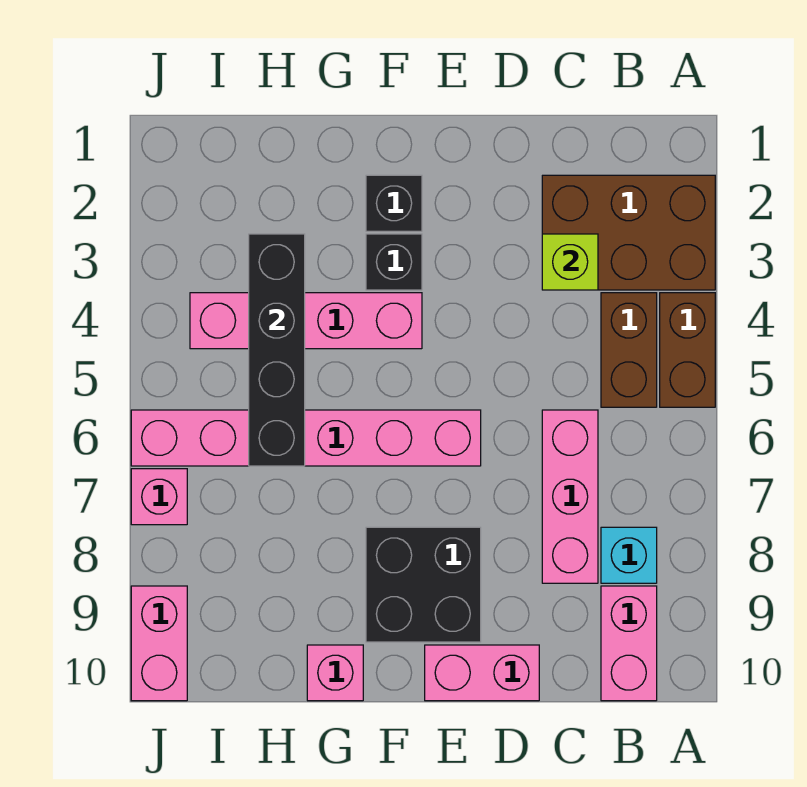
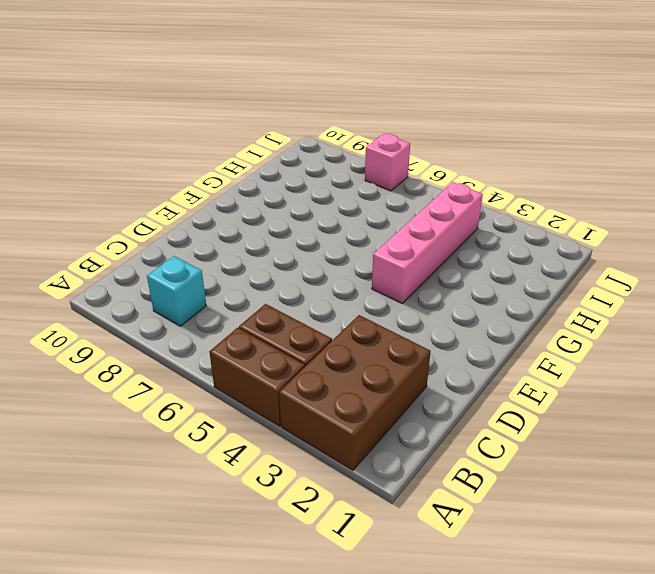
none -> pink brick B9:B10 level 1
none -> pink brick C6:C8 level 1
none -> pink brick D10:E10 level 1

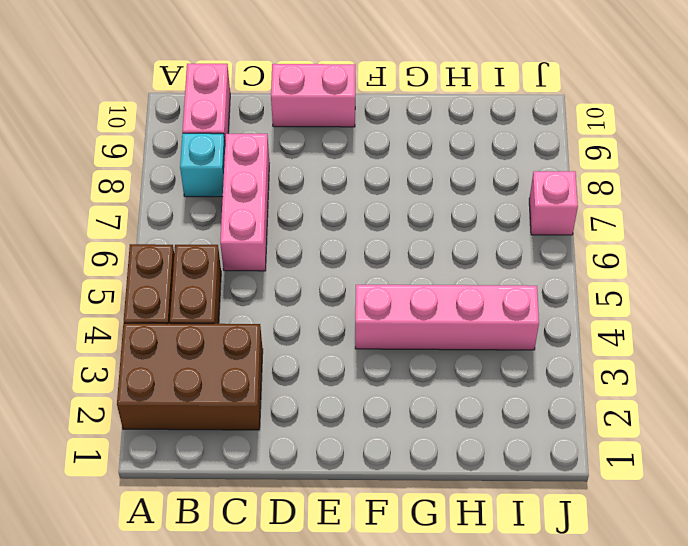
none -> pink brick E6:J6 level 1
none -> black brick E8:F9 level 1
none -> black brick F2 level 1

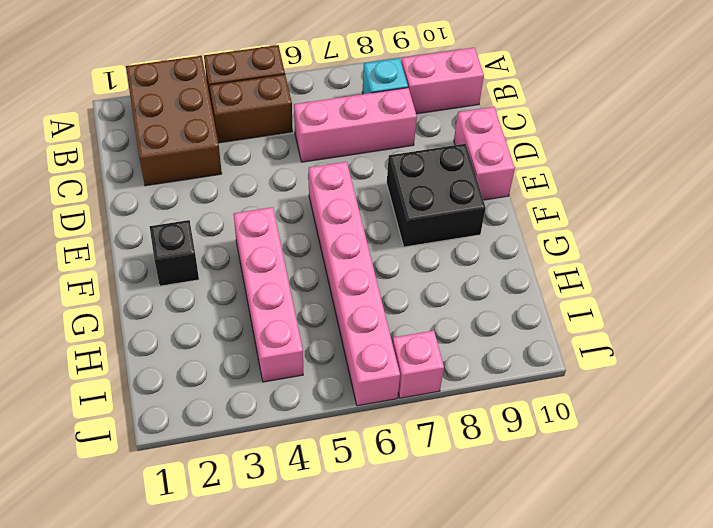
none -> black brick F3 level 1
none -> pink brick G10 level 1
none -> pink brick J9:J10 level 1

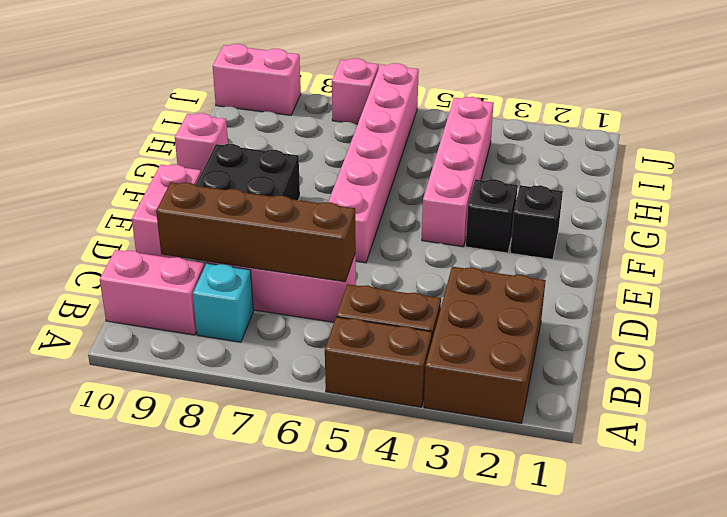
brown brick C6:C9 level 2 -> none
none -> lime brick C3 level 2
none -> black brick H3:H6 level 2

